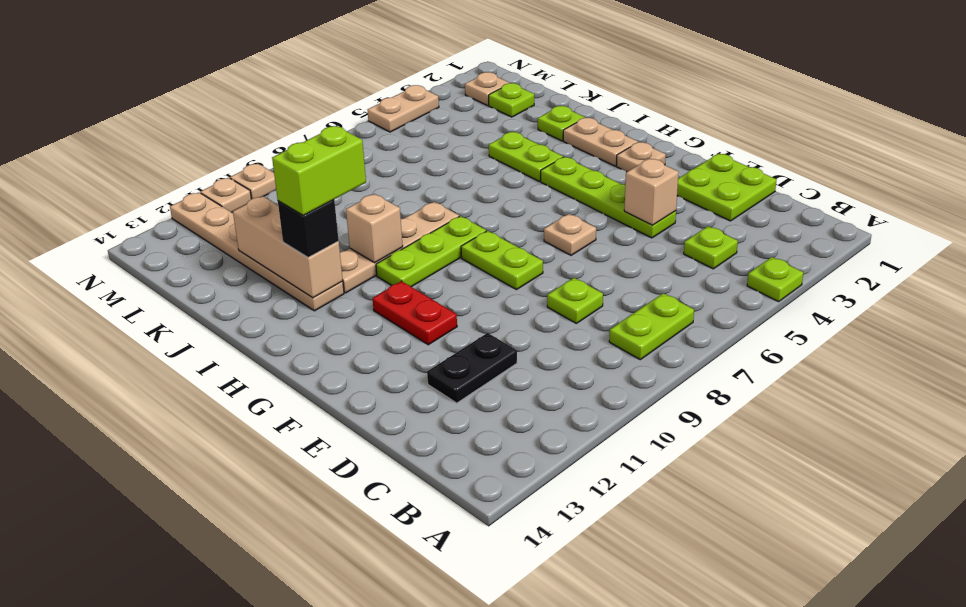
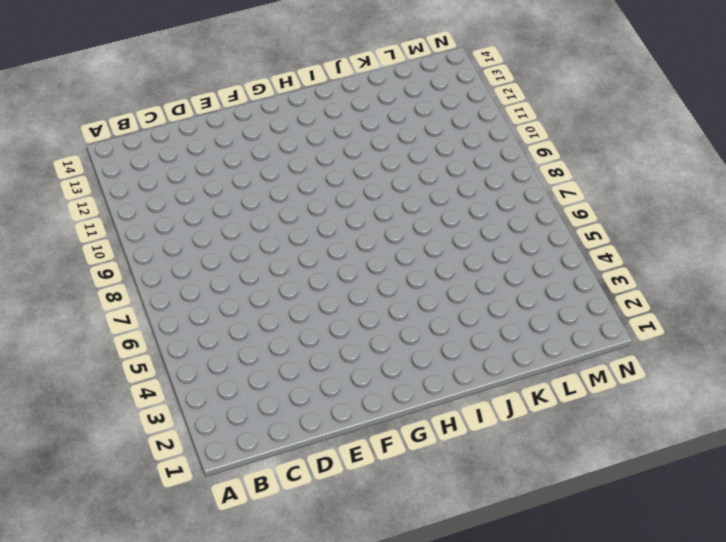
none -> lime plate A4 level 1
none -> lime plate B7:B8 level 1
none -> lime plate C4 level 1

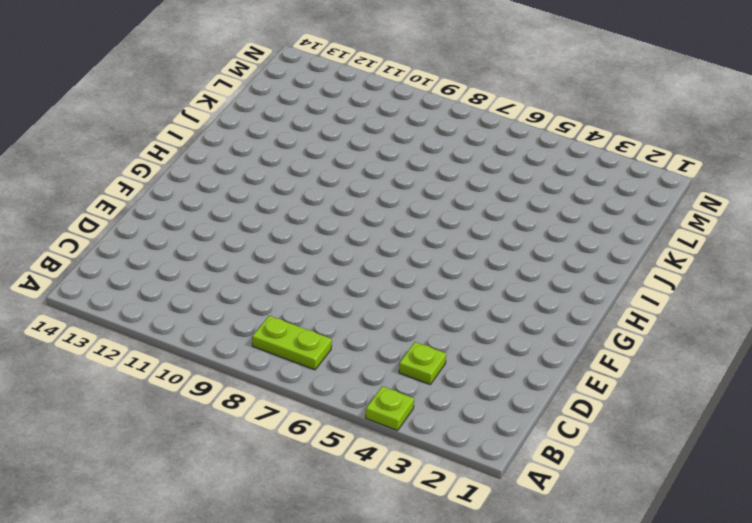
none -> lime plate D1:E2 level 1
none -> lime plate D8 level 1
none -> black plate D11:D12 level 1

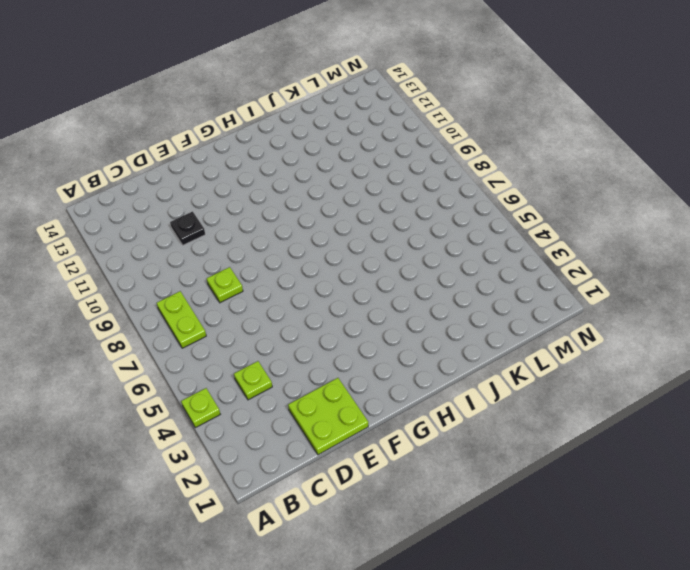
black plate D11 level 1 -> black plate D11:D12 level 1
none -> lime plate E4:H4 level 1
none -> tan plate F6 level 1
none -> lime plate F8:G8 level 1

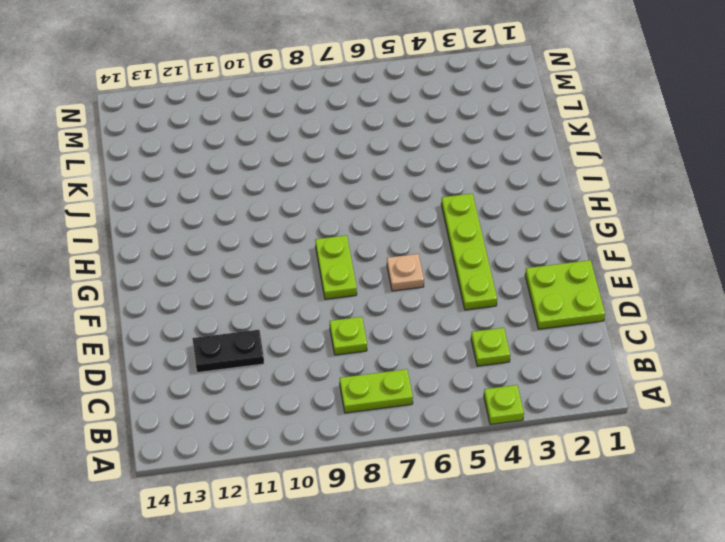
none -> red plate F11:G11 level 1
none -> tan plate G2 level 1
none -> tan plate H2:I2 level 1

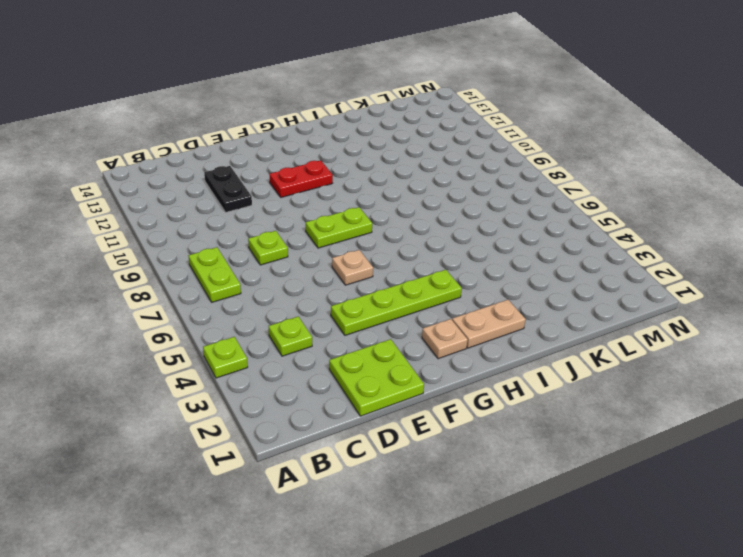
none -> lime plate H8:H10 level 1
none -> lime plate I4:J4 level 1
none -> tan plate I8:I11 level 1

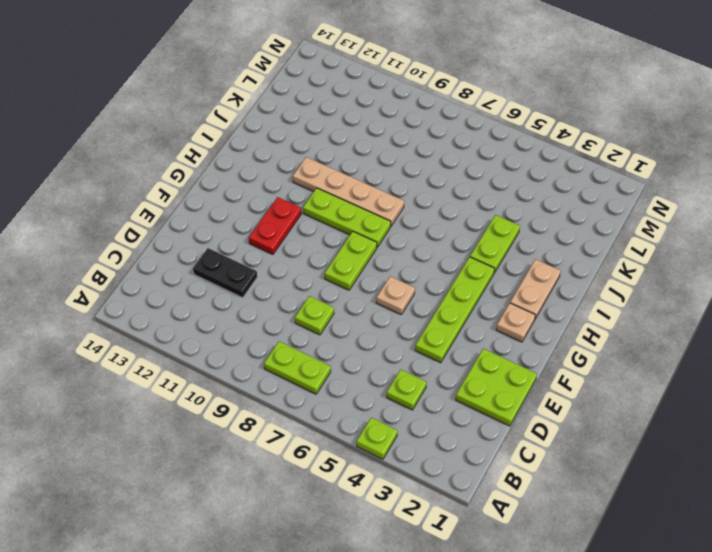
none -> tan plate I12:N12 level 1
none -> lime plate J2 level 1
none -> lime plate L2 level 1

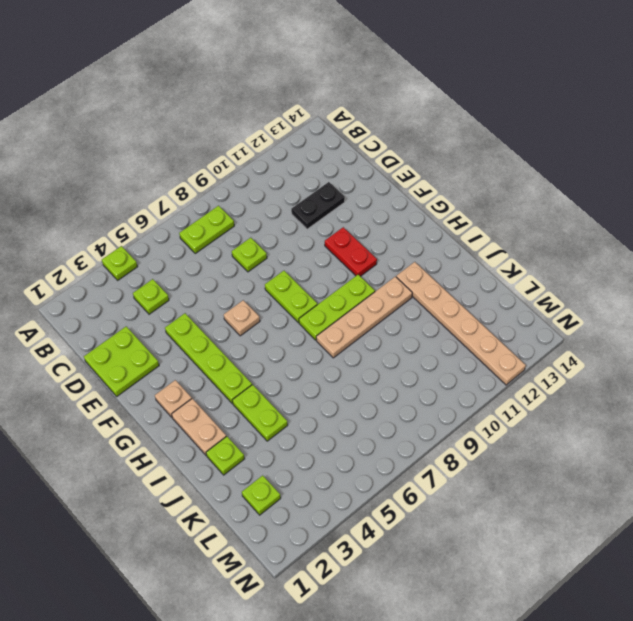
none -> tan plate M2 level 1
none -> tan plate N4:N5 level 1
none -> tan plate N10 level 1

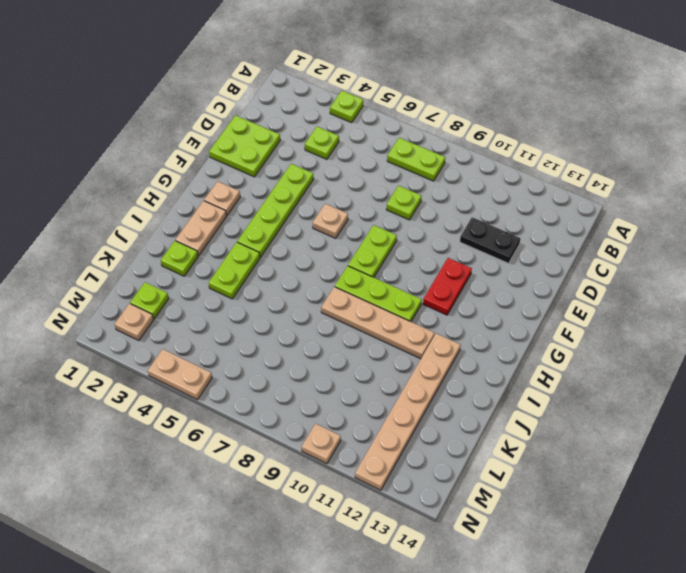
none -> tan plate N11 level 1
none -> tan brick E4 level 2
none -> tan brick I10 level 2

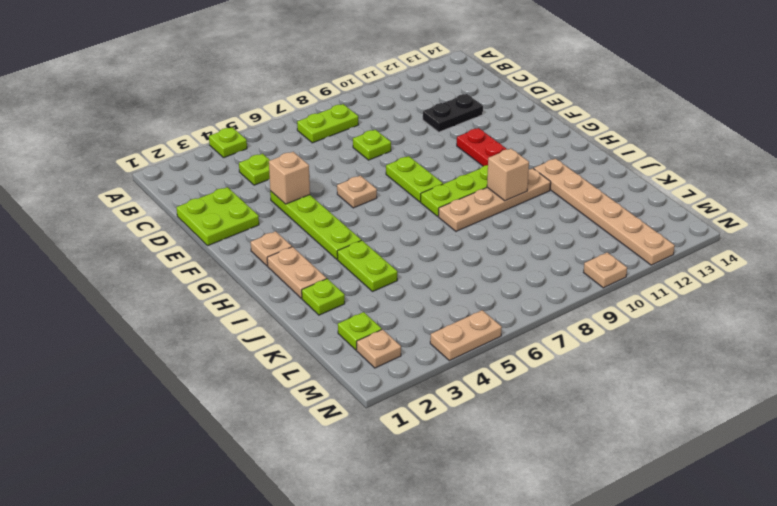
none -> tan plate N11 level 1
none -> tan brick I12:K12 level 2
none -> black brick I12 level 3

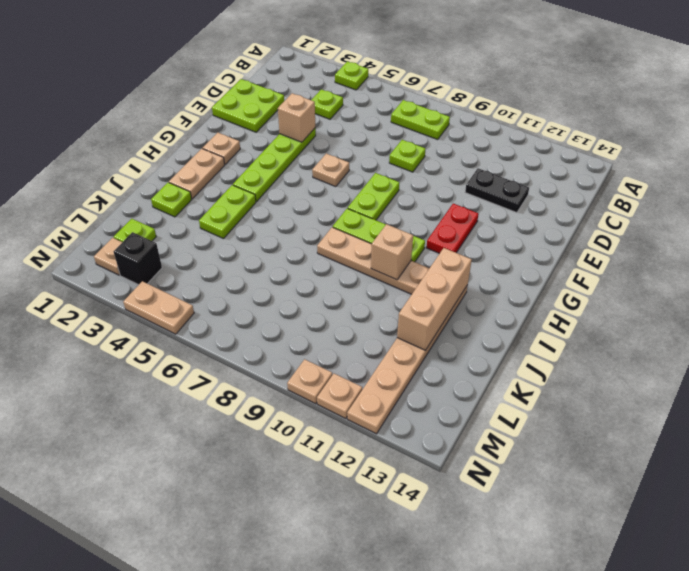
black brick M3 level 1 -> black brick I12 level 3
none -> lime brick I11:I12 level 4

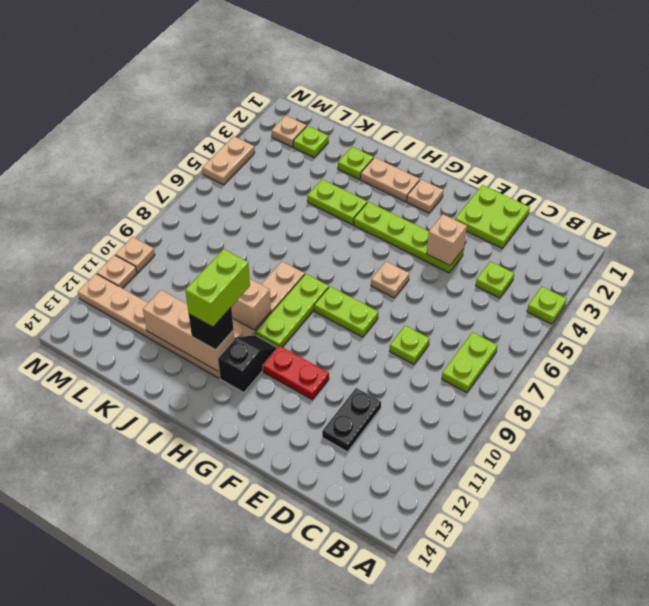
black slope H11:H12 level 1 top 12 -> none

